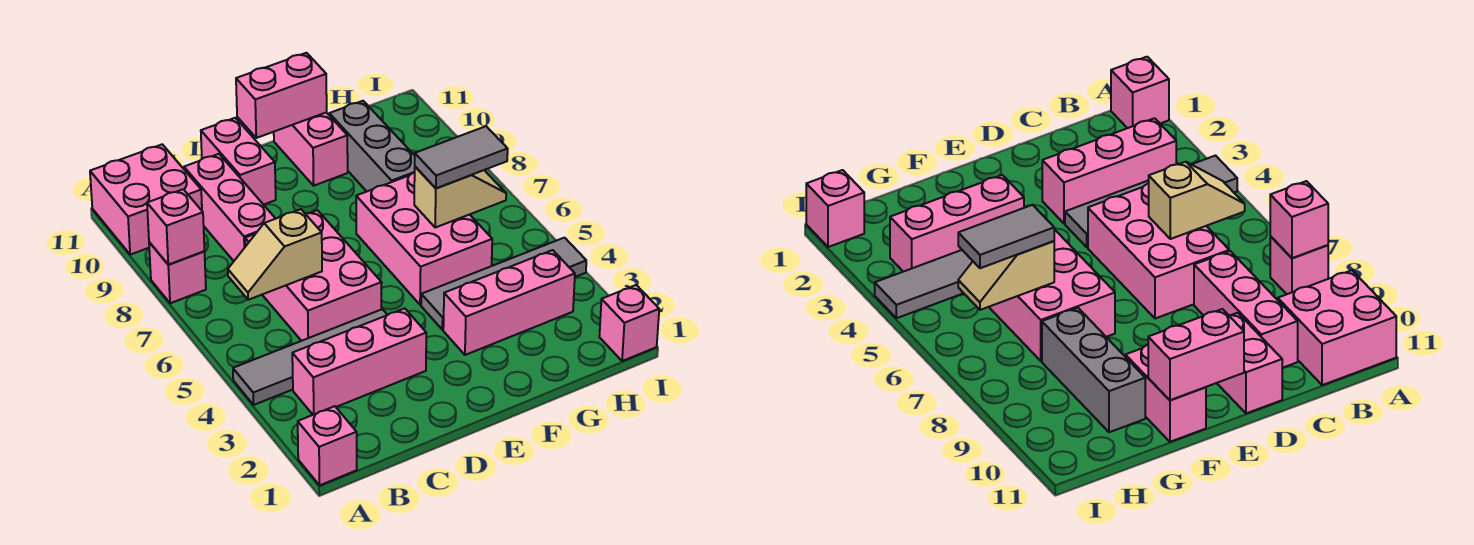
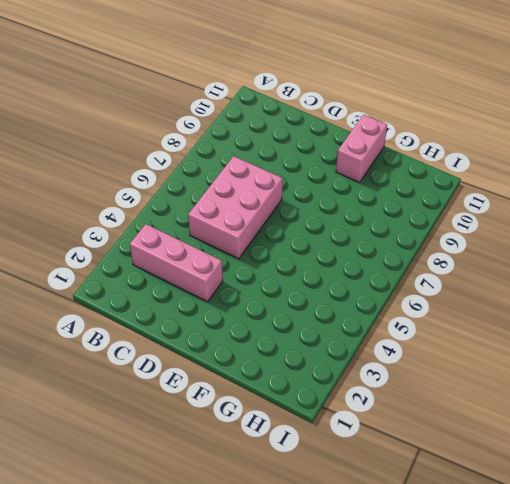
none -> pink brick A1 level 1
none -> grey tile A4:D4 level 1
none -> pink brick A8 level 1

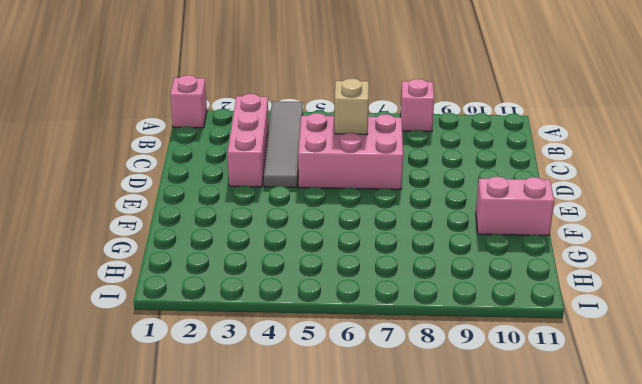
none -> pink brick A10:B11 level 1
none -> pink brick C8:C10 level 1
none -> pink brick D10:D11 level 1

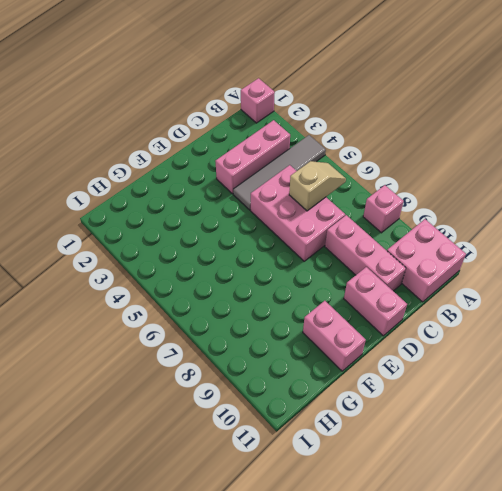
none -> pink brick F3:H3 level 1
none -> grey tile F4:I4 level 1
none -> pink brick F5:G7 level 1

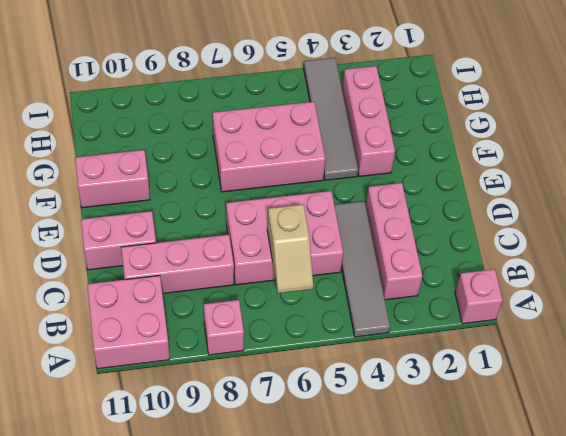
none -> grey brick G8:G10 level 1
none -> pink brick I1 level 1
none -> pink brick A8 level 2

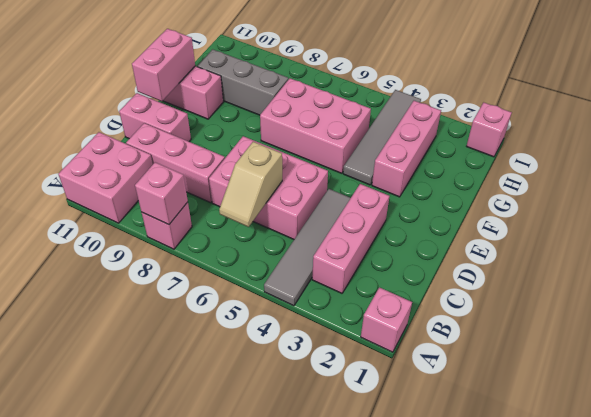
none -> tan slope G6:H6 level 2 top G
none -> grey tile G6:H6 level 3

